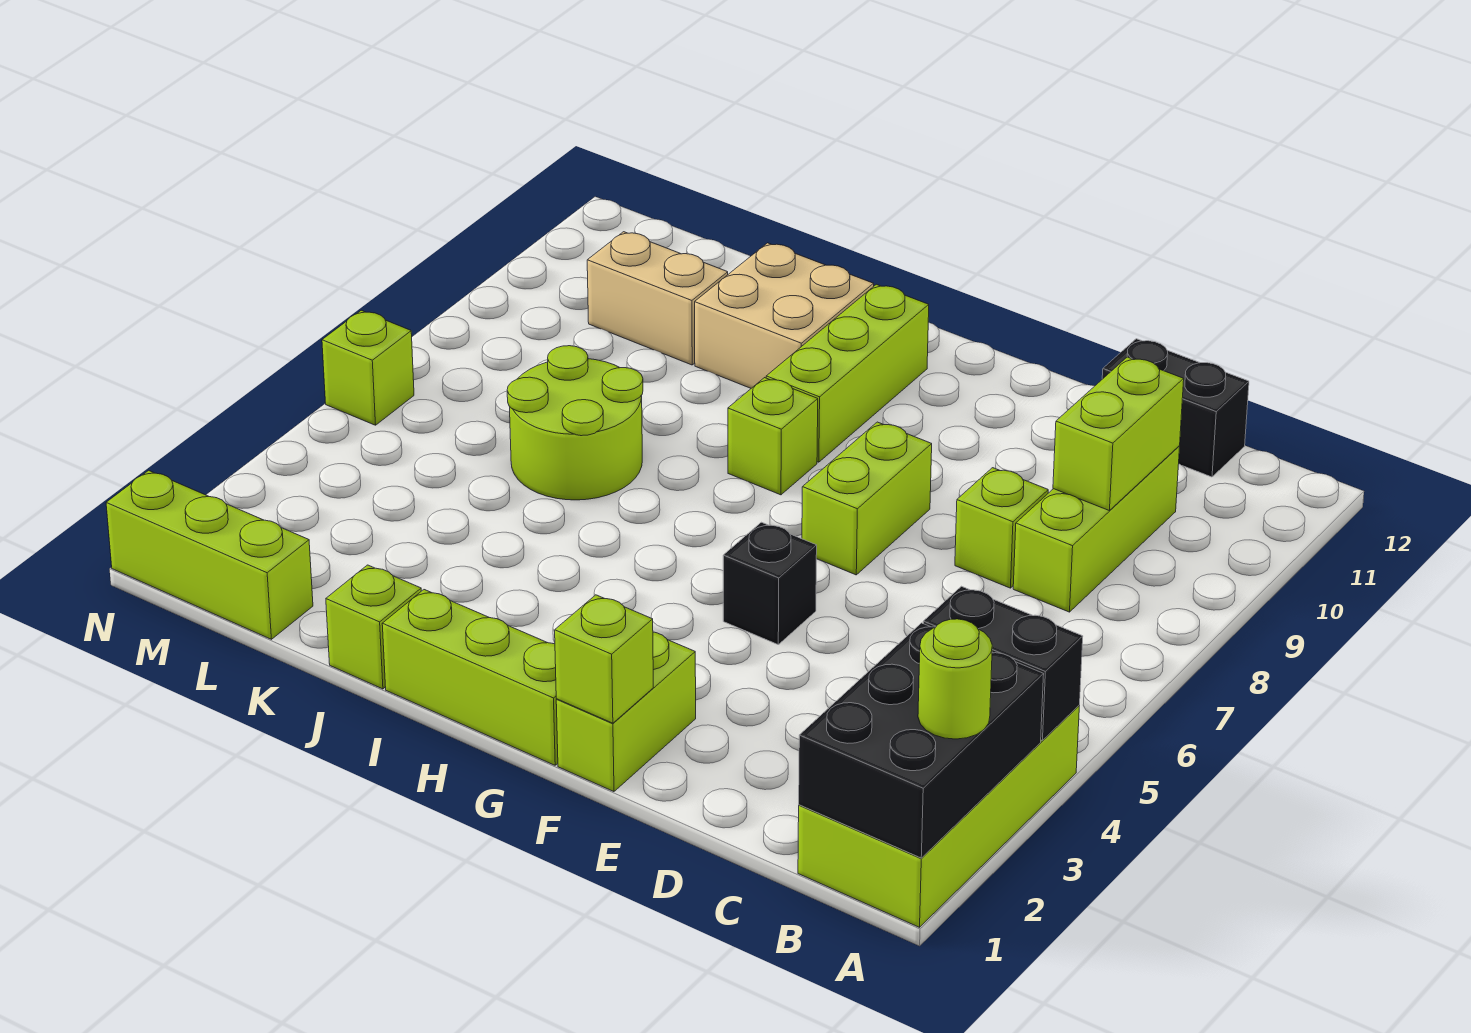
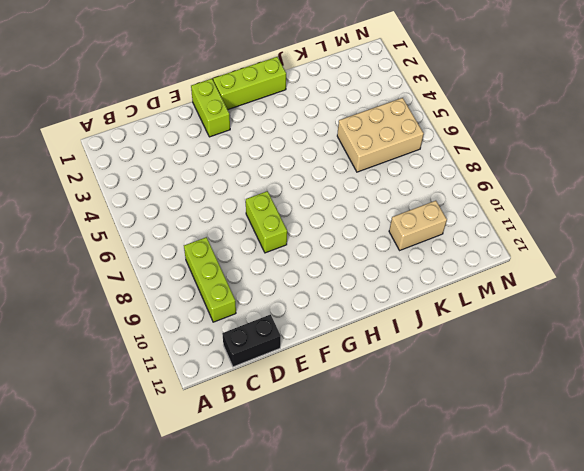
tan brick K5:M6 level 1 -> lime round brick J6:K7 level 1
none -> lime brick A1:B4 level 1
none -> lime brick D8 level 1
none -> black brick F5 level 1

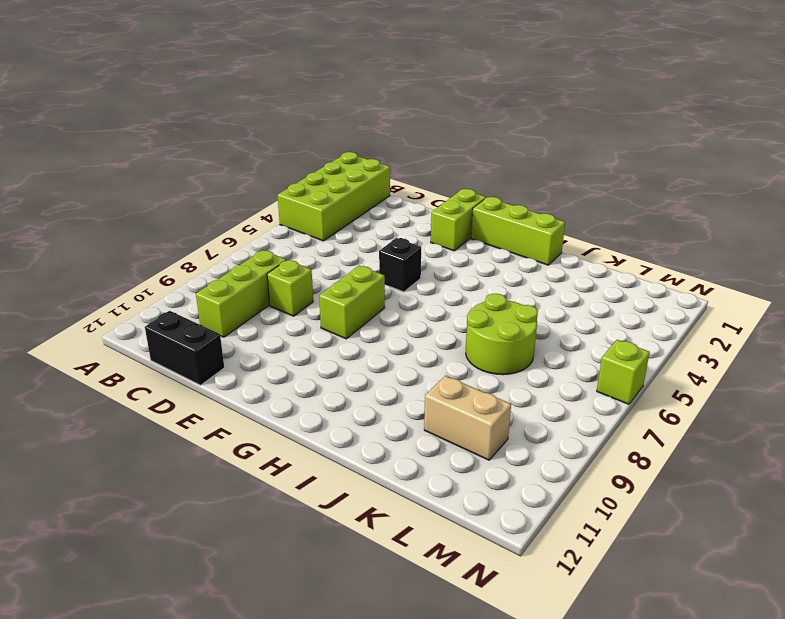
none -> lime brick H8 level 1
none -> lime brick H9:H11 level 1
none -> tan brick I10:J11 level 1

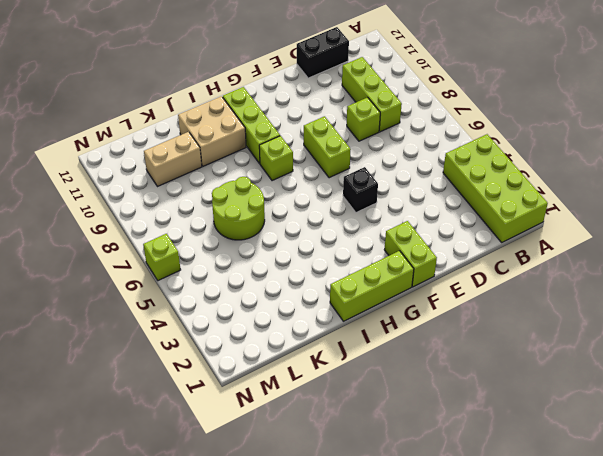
none -> lime brick J1 level 1
none -> lime brick L1:N1 level 1
none -> black brick A1:B3 level 2

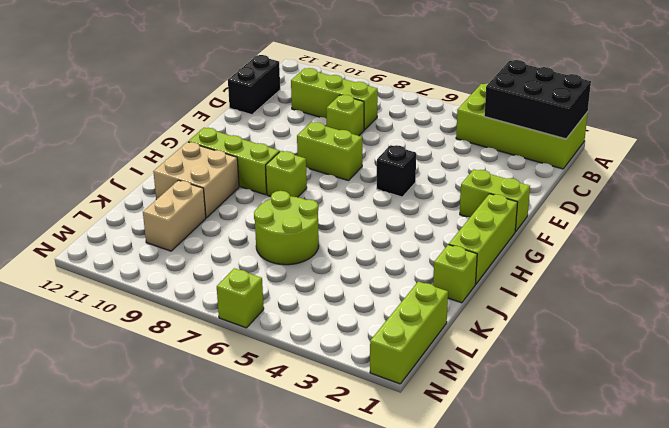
none -> black brick A4:B4 level 2
none -> lime brick C9:C10 level 2
none -> lime brick F1 level 2

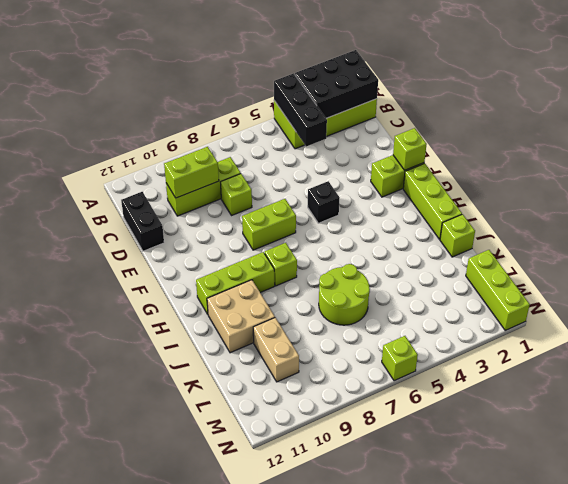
black brick A4:C4 level 2 -> black brick A4:B4 level 2
none -> lime round brick A2 level 3

